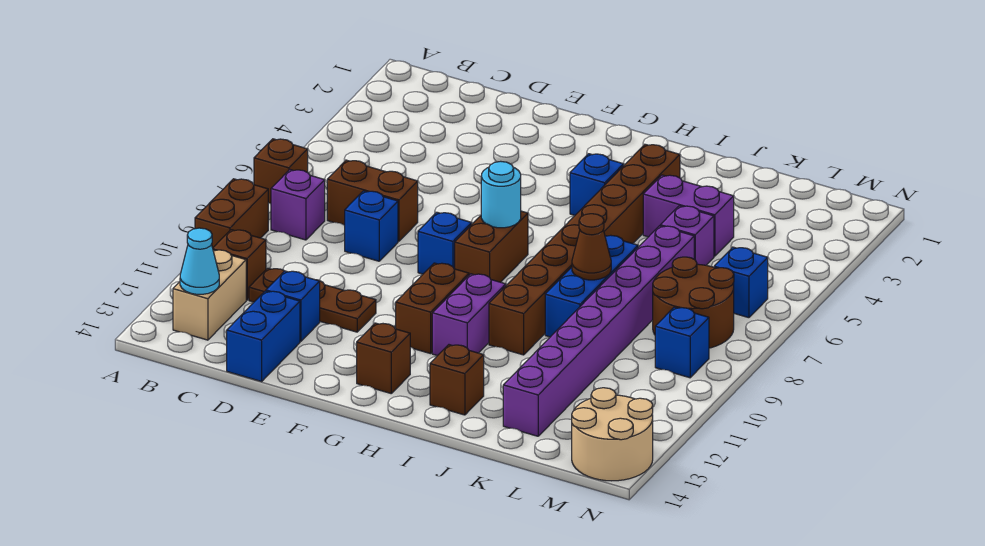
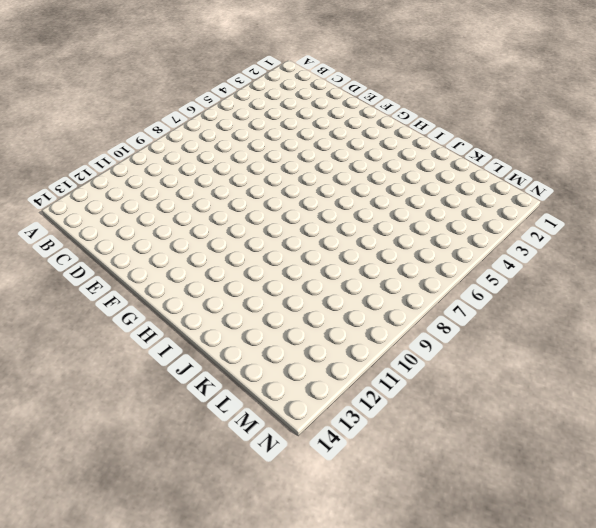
none -> brown brick A7 level 1
none -> brown brick A9:A10 level 1
none -> purple brick B8 level 1

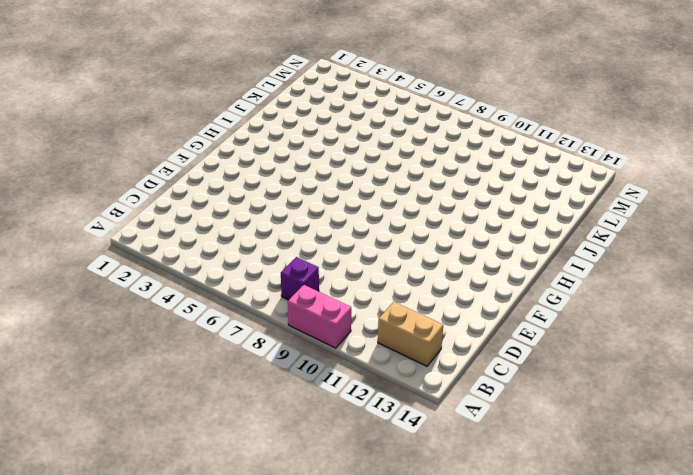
pink brick A9:A10 level 1 -> brown brick A9:A10 level 1
none -> brown brick A7 level 1
none -> brown brick B11 level 1
none -> brown brick C7:D7 level 1

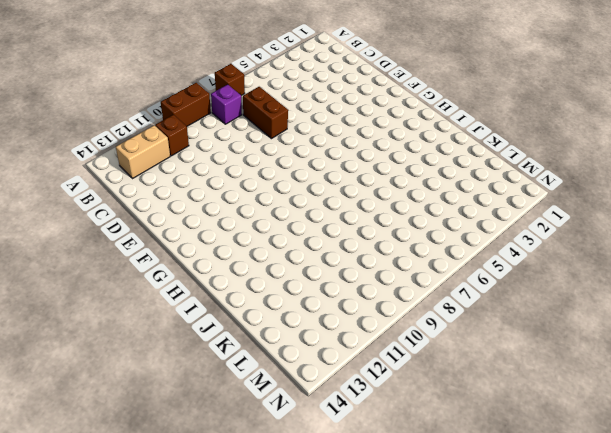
none -> brown plate C11:E11 level 1
none -> blue brick D8 level 1
none -> blue brick D12 level 1

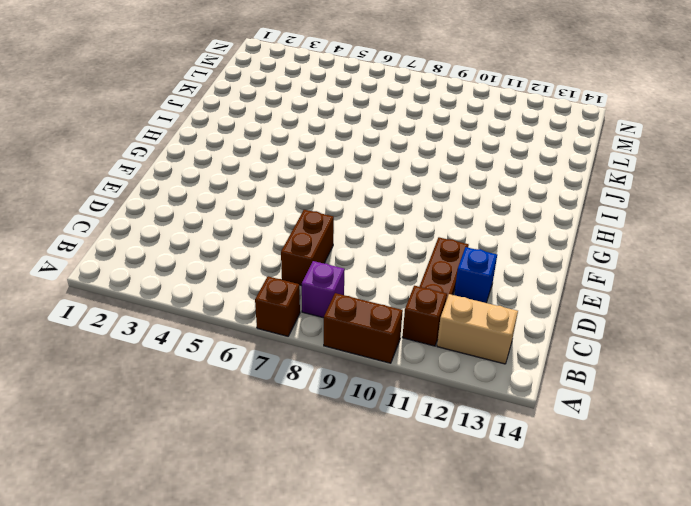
none -> blue brick D8 level 1
none -> blue brick D13:D14 level 1
none -> blue brick F8 level 1

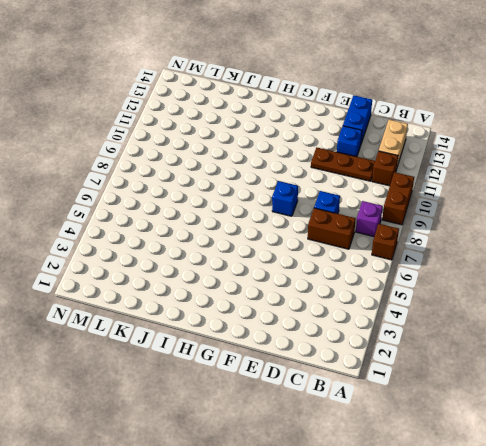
none -> brown brick G7:G8 level 1
none -> brown brick G10:G11 level 1
none -> brown brick G13 level 1

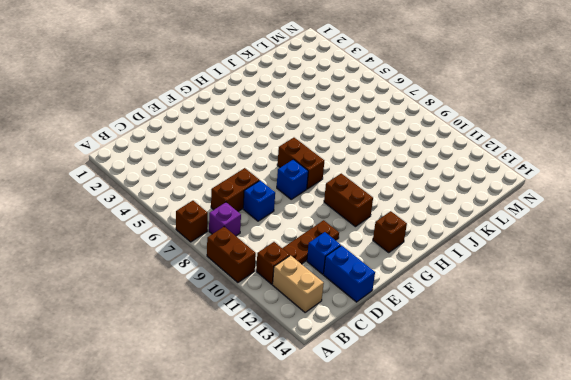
none -> blue brick H4 level 1
none -> purple brick H10:H11 level 1
none -> brown brick I3:I10 level 1

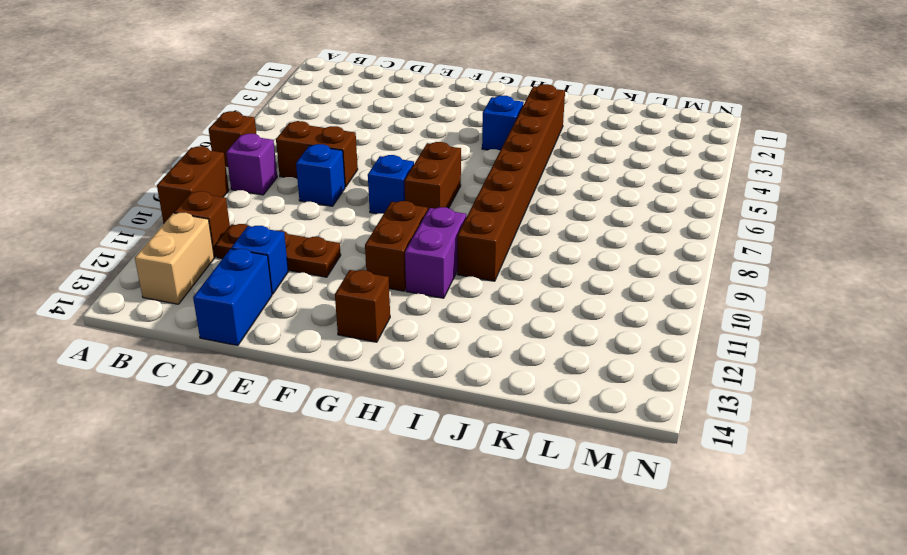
none -> brown brick I13 level 1
none -> purple brick J4:K4 level 1
none -> blue brick J7:J9 level 1

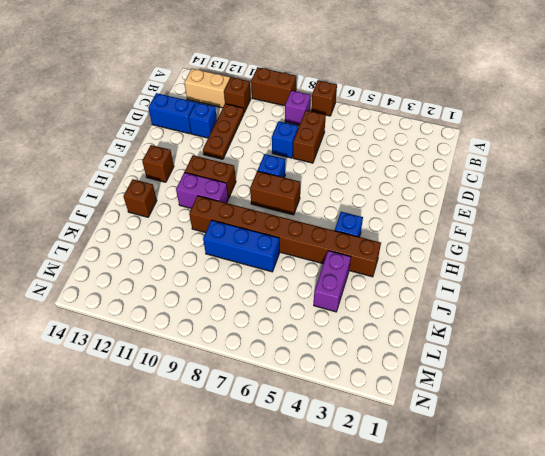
none -> purple brick K5 level 1
none -> purple brick K6:K13 level 1
none -> brown round brick L7:M8 level 1

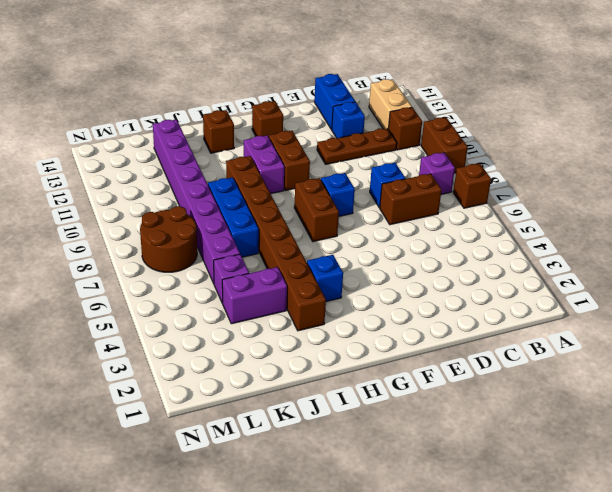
none -> blue brick M6 level 1
none -> blue brick M9 level 1
none -> tan round brick M13:N14 level 1

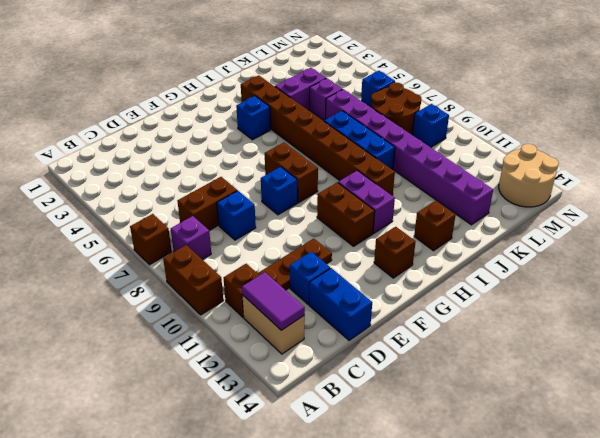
purple tile B12:B13 level 2 -> cyan cone B13 level 2
none -> cyan round brick G7 level 2
none -> brown cone J8 level 2

